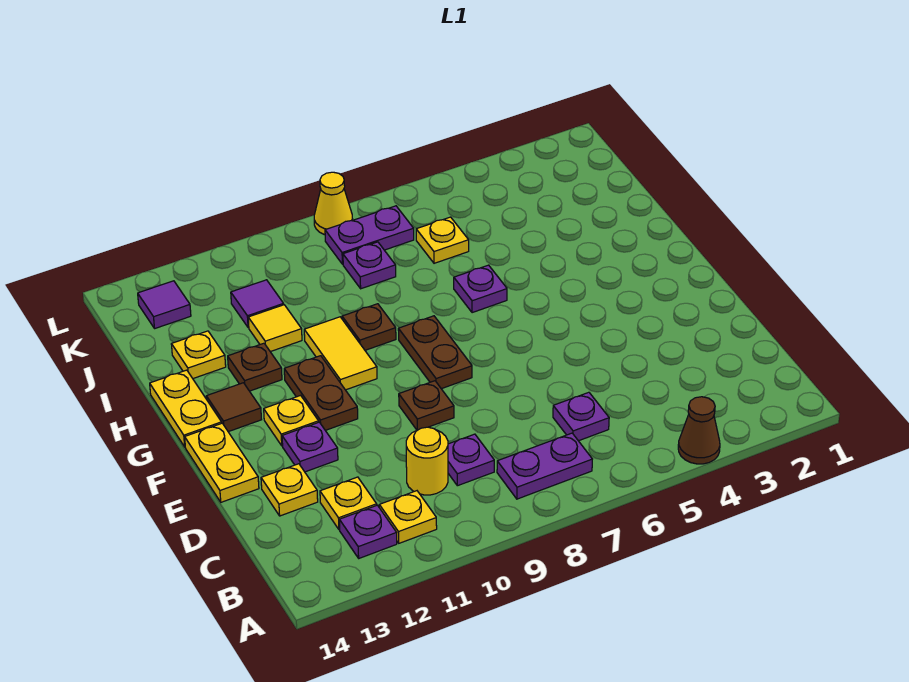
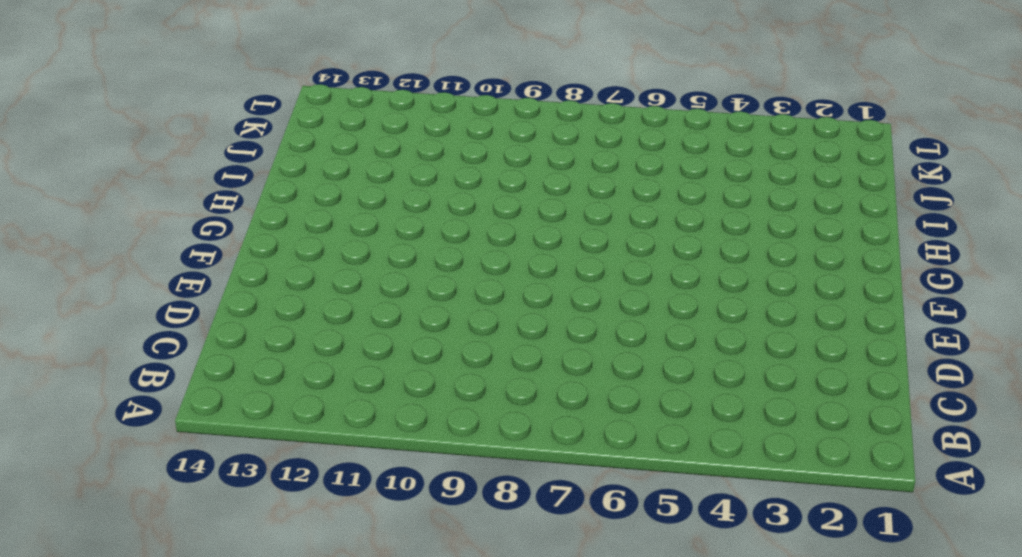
none -> brown cone A4 level 1
none -> purple plate B7:B8 level 1
none -> yellow plate B11 level 1

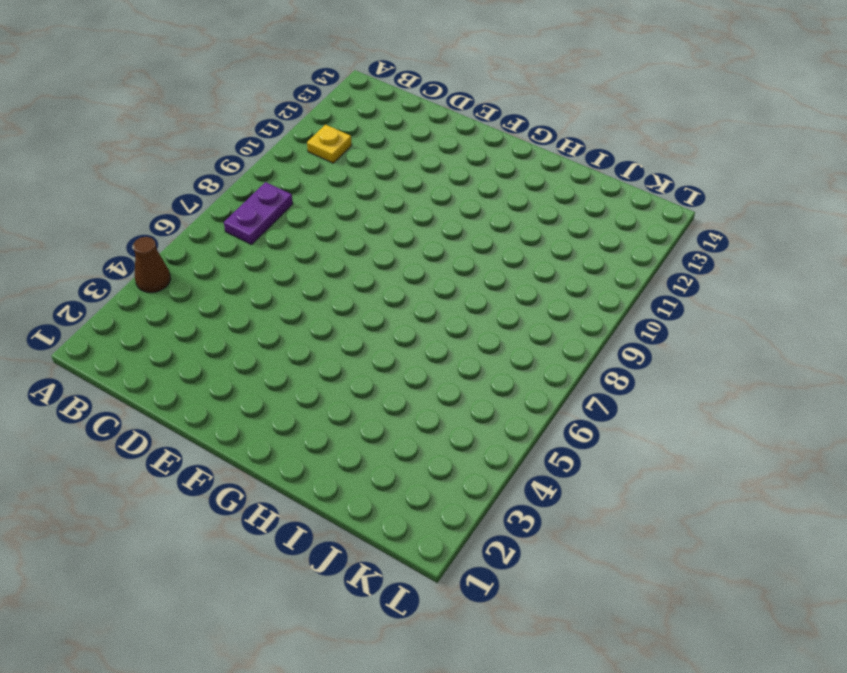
none -> purple plate B12 level 1
none -> purple plate C6 level 1
none -> purple plate C9 level 1

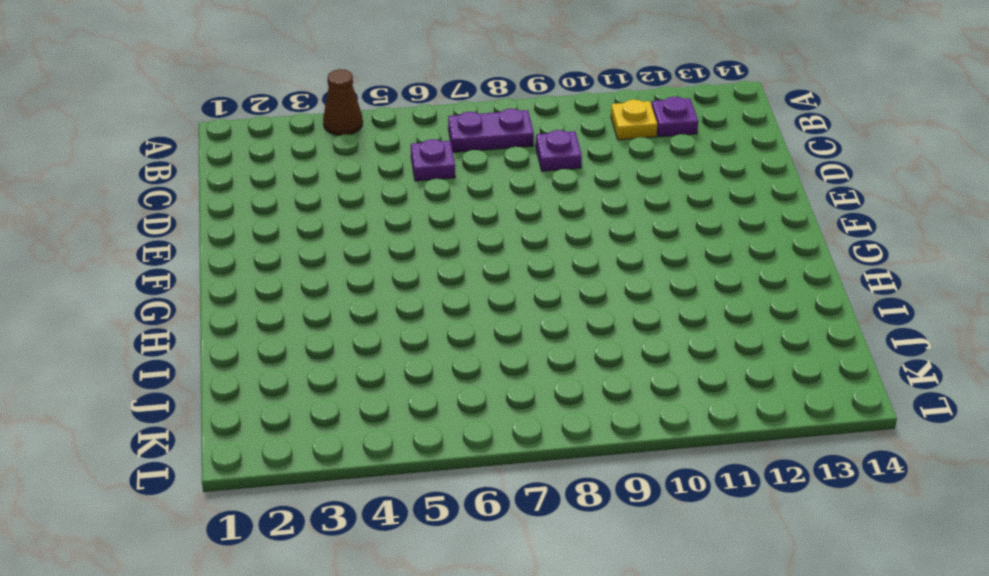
none -> yellow round brick C10 level 1
none -> yellow plate C12 level 1
none -> yellow plate D13 level 1

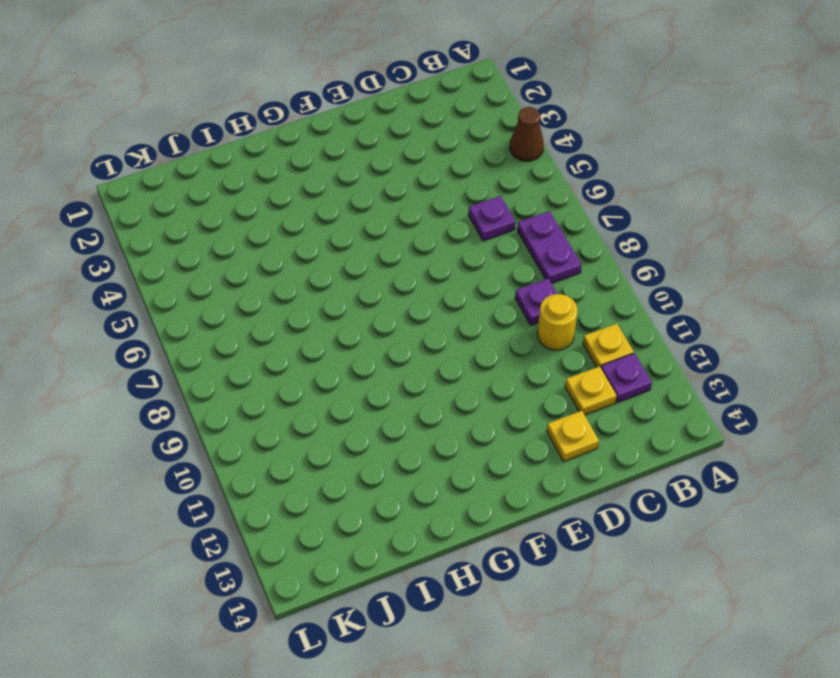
none -> brown plate E9 level 1
none -> purple plate E12 level 1
none -> yellow plate E14:F14 level 1

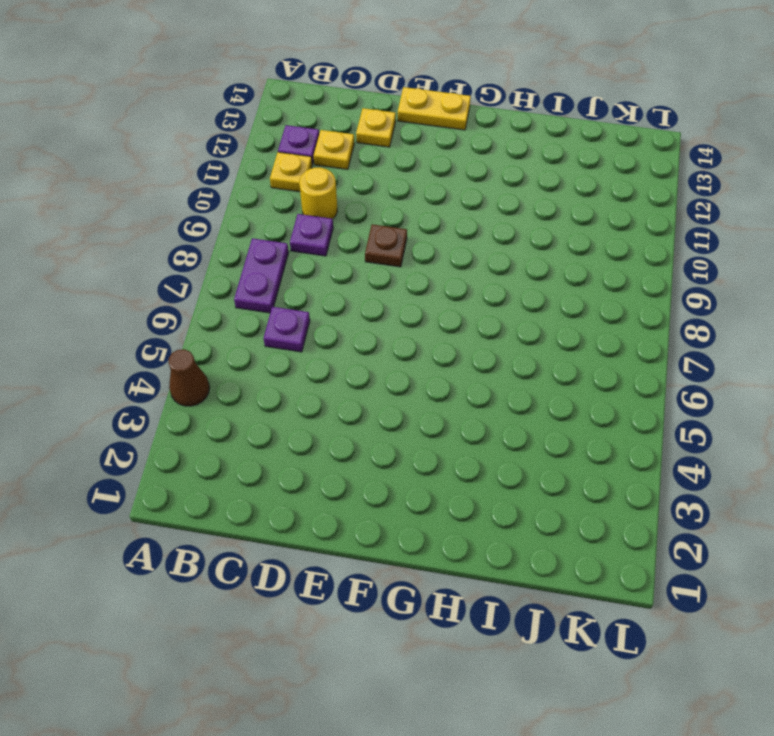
none -> purple plate E12 level 1
none -> brown plate F8:G8 level 1
none -> brown plate F11:G11 level 1

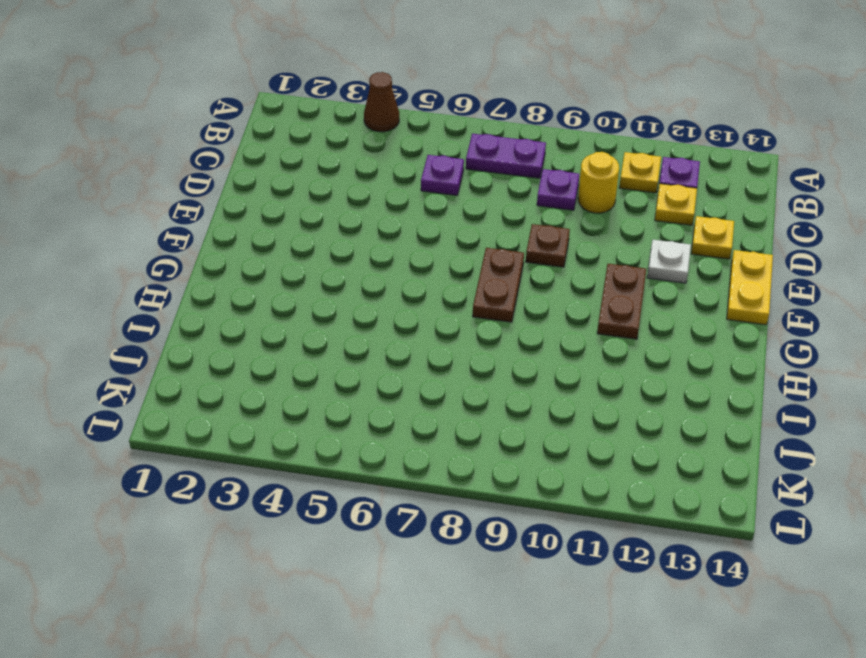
white plate E12 level 1 -> purple plate E12 level 1
none -> yellow plate F12 level 1
none -> yellow tile G10:H10 level 1
none -> brown tile G13 level 1

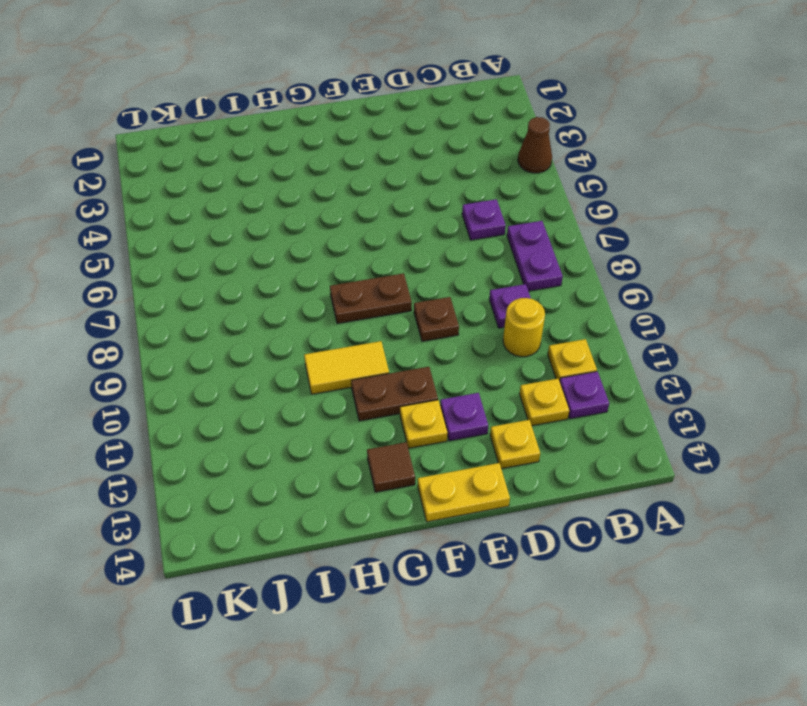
none -> yellow plate G14:H14 level 1
none -> purple plate H6 level 1
none -> brown plate H9 level 1

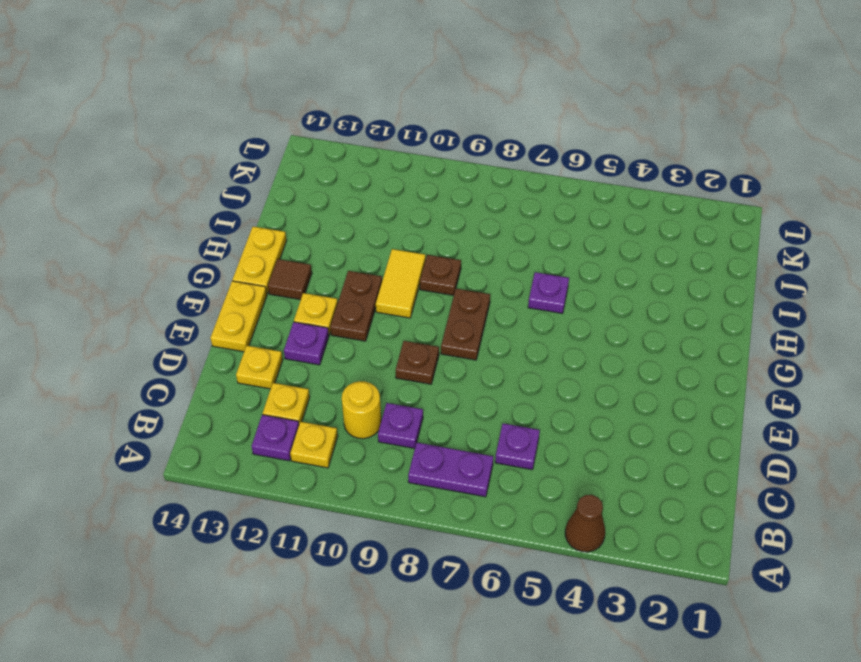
none -> brown plate H12 level 1
none -> yellow tile I11 level 1
none -> yellow plate I13 level 1

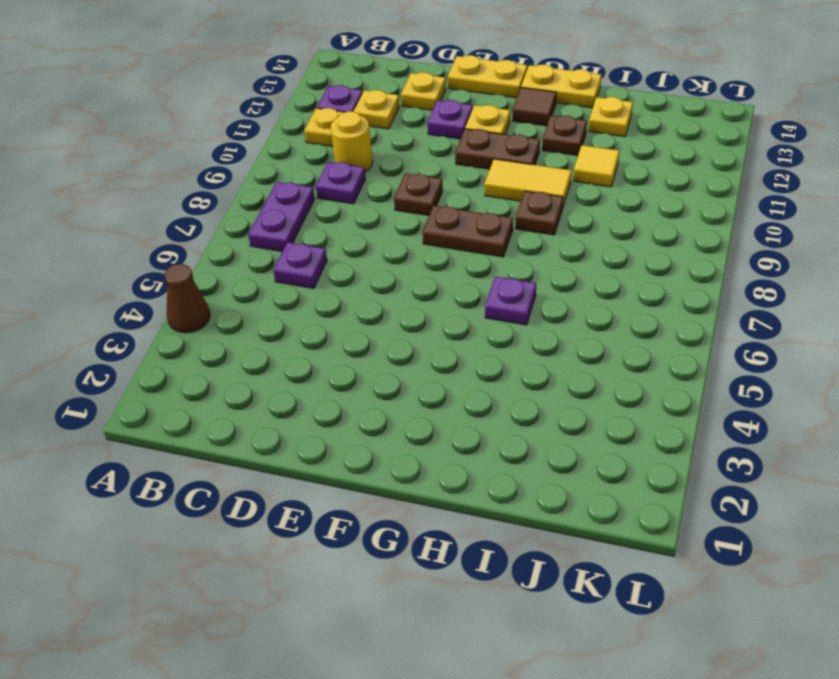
none -> yellow plate J6 level 1
none -> purple plate J8 level 1
none -> purple tile J11 level 1

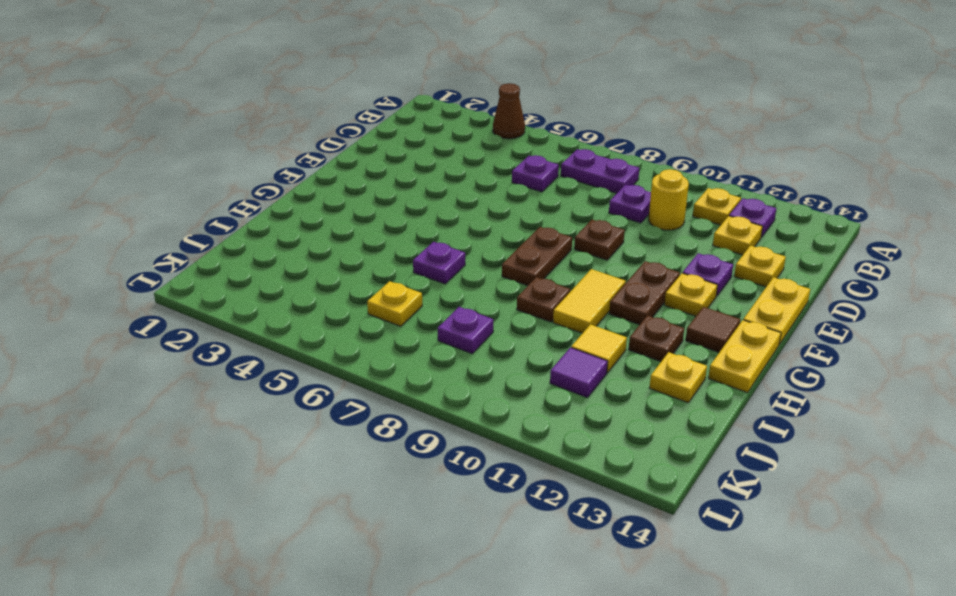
none -> purple plate K7:K8 level 1
none -> purple tile K13 level 1
none -> yellow cone L8 level 1

